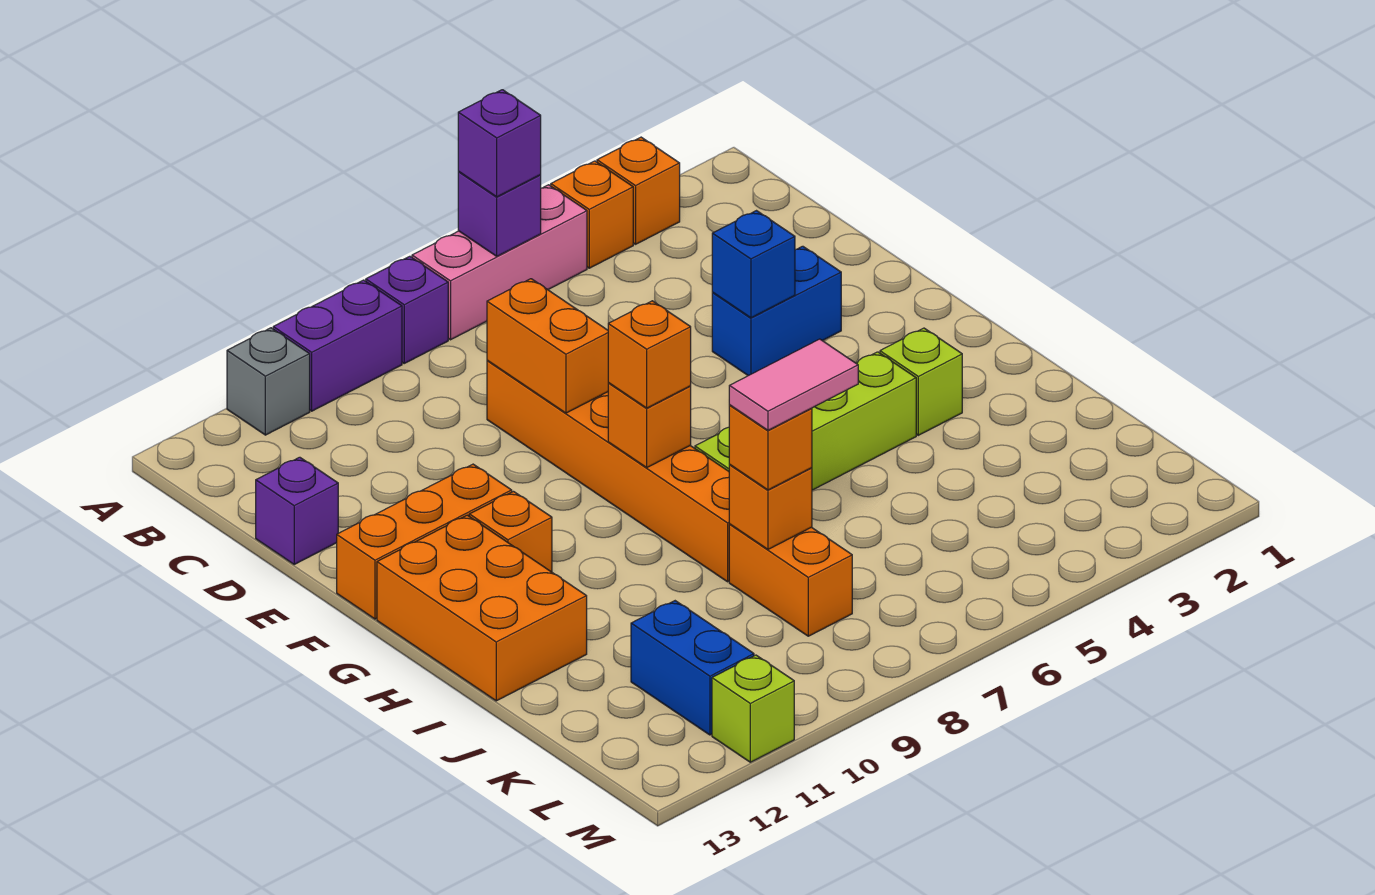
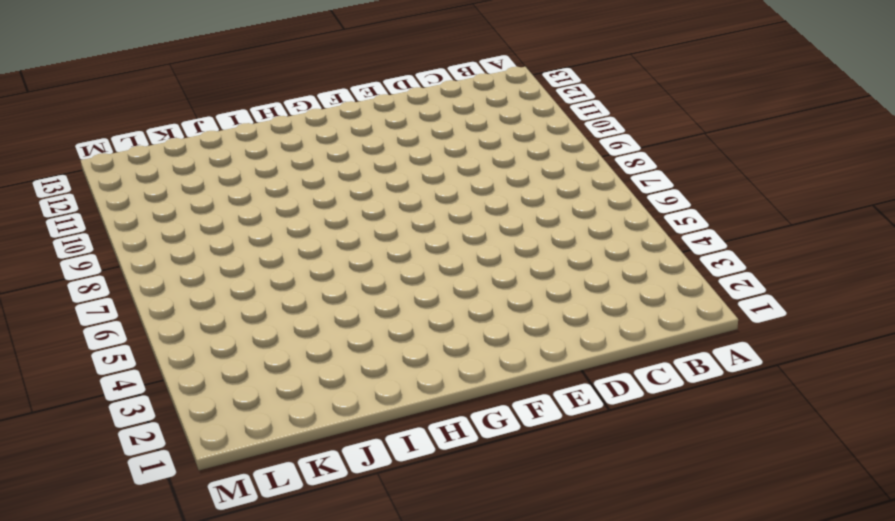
none -> orange brick A3 level 1
none -> orange brick A4 level 1
none -> pink brick A5:A7 level 1

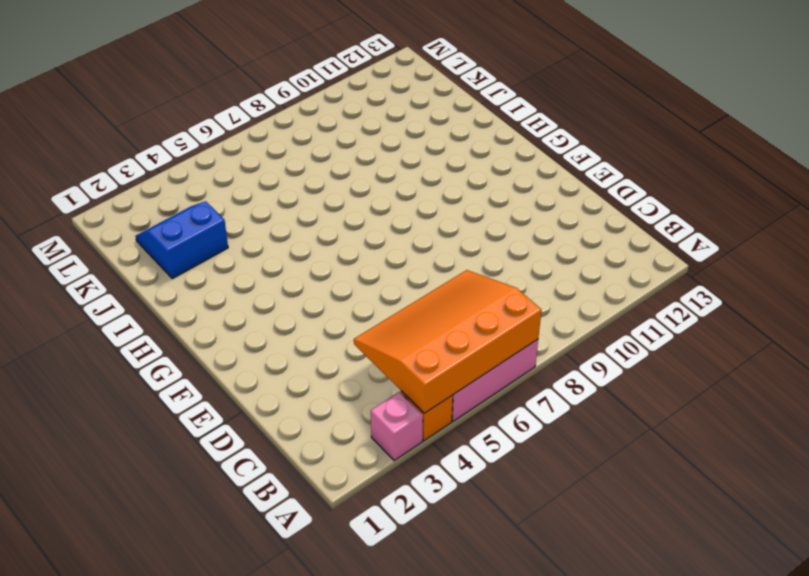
pink brick A3 level 1 -> orange brick A3 level 1
orange slope A4:C7 level 2 top A -> purple brick A6 level 2
blue slope J2:K3 level 1 top J -> none
none -> purple brick A8 level 1
none -> purple brick A9:A10 level 1
none -> grey brick A11 level 1

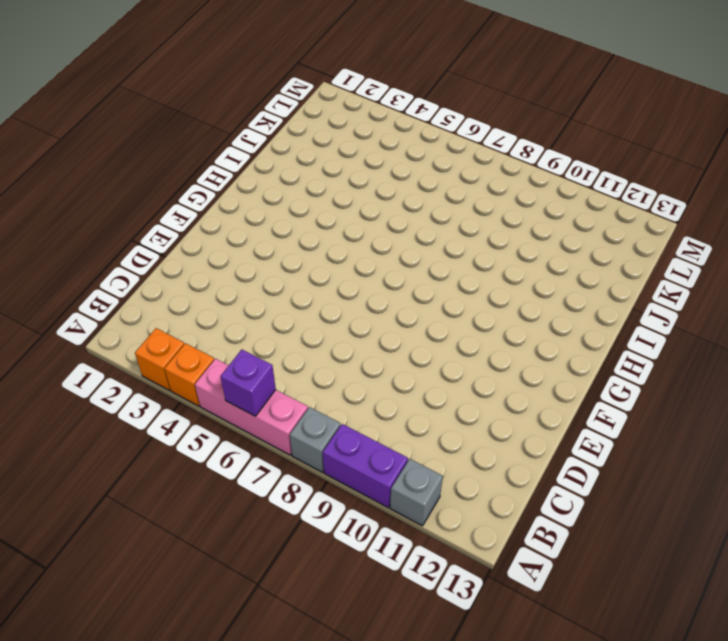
grey brick A8 level 1 -> purple brick A8 level 1
none -> orange brick D8:I8 level 1
none -> purple brick D13 level 1
none -> blue brick E3:E4 level 1

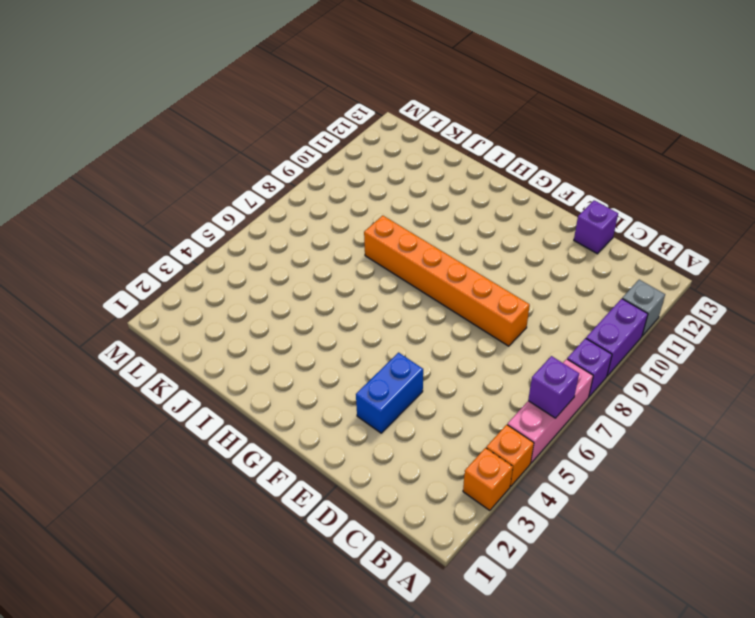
none -> orange brick F11:F13 level 1
none -> orange brick G11 level 1
none -> orange brick G12:I13 level 1

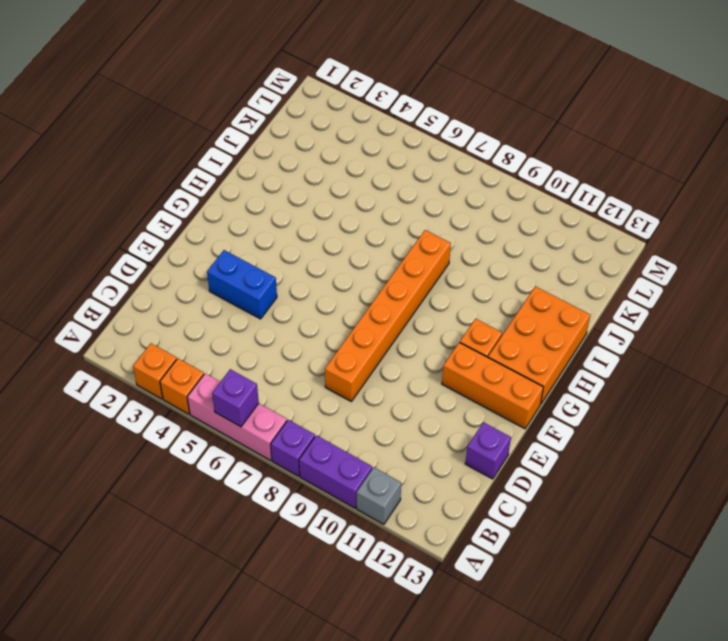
none -> lime brick H3 level 1
none -> lime brick H4:H7 level 1
none -> orange brick J8:K8 level 1

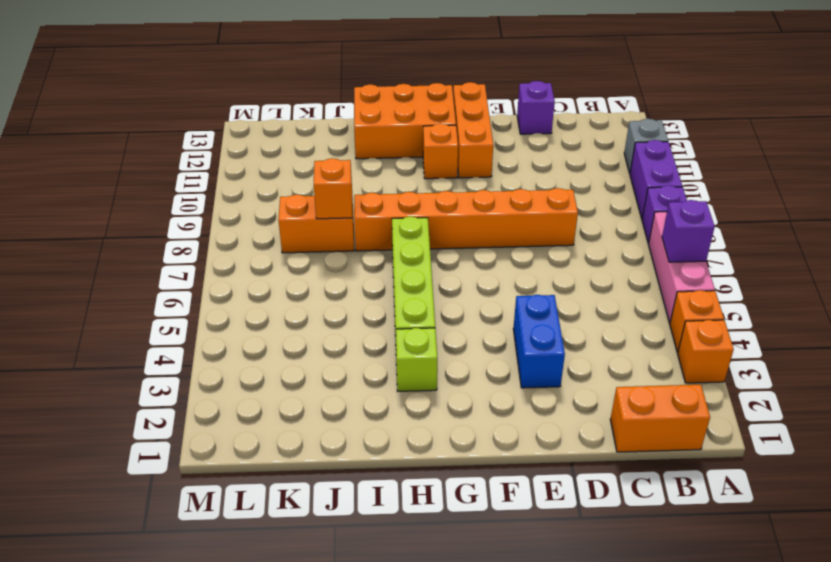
orange brick B1:C1 level 1 -> orange brick D8:E8 level 2
none -> blue brick K11:L11 level 1
none -> lime brick M11 level 1
none -> blue brick E4 level 2

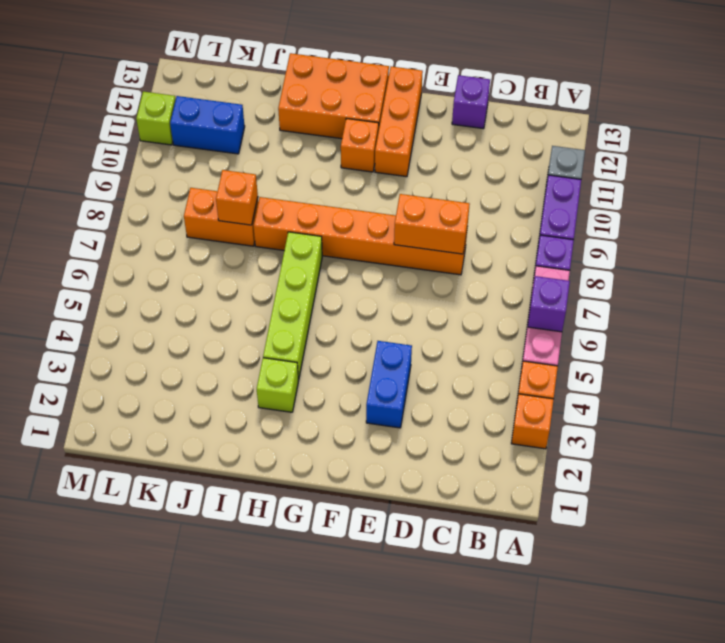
none -> blue brick E4 level 2
none -> orange brick G8 level 2
none -> purple brick A6 level 3

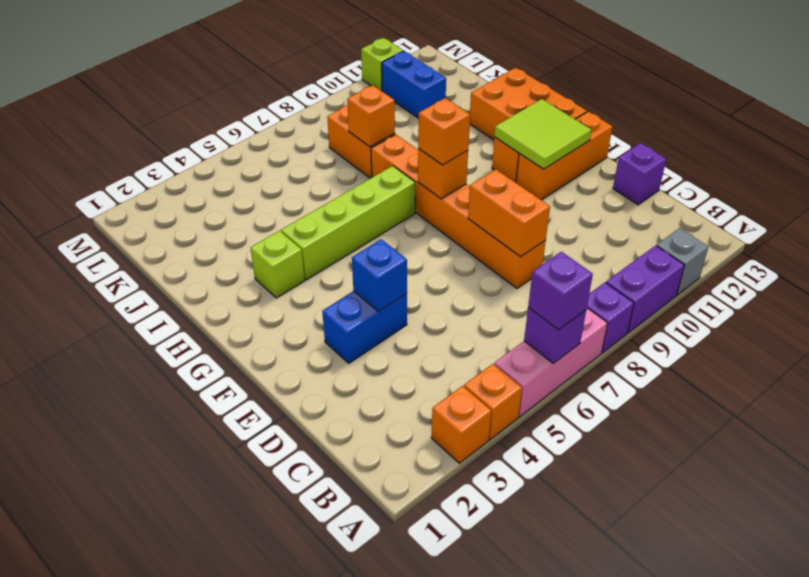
lime tile F11:G12 level 2 -> none
none -> orange brick J8 level 3
none -> pink tile J7:J8 level 4

